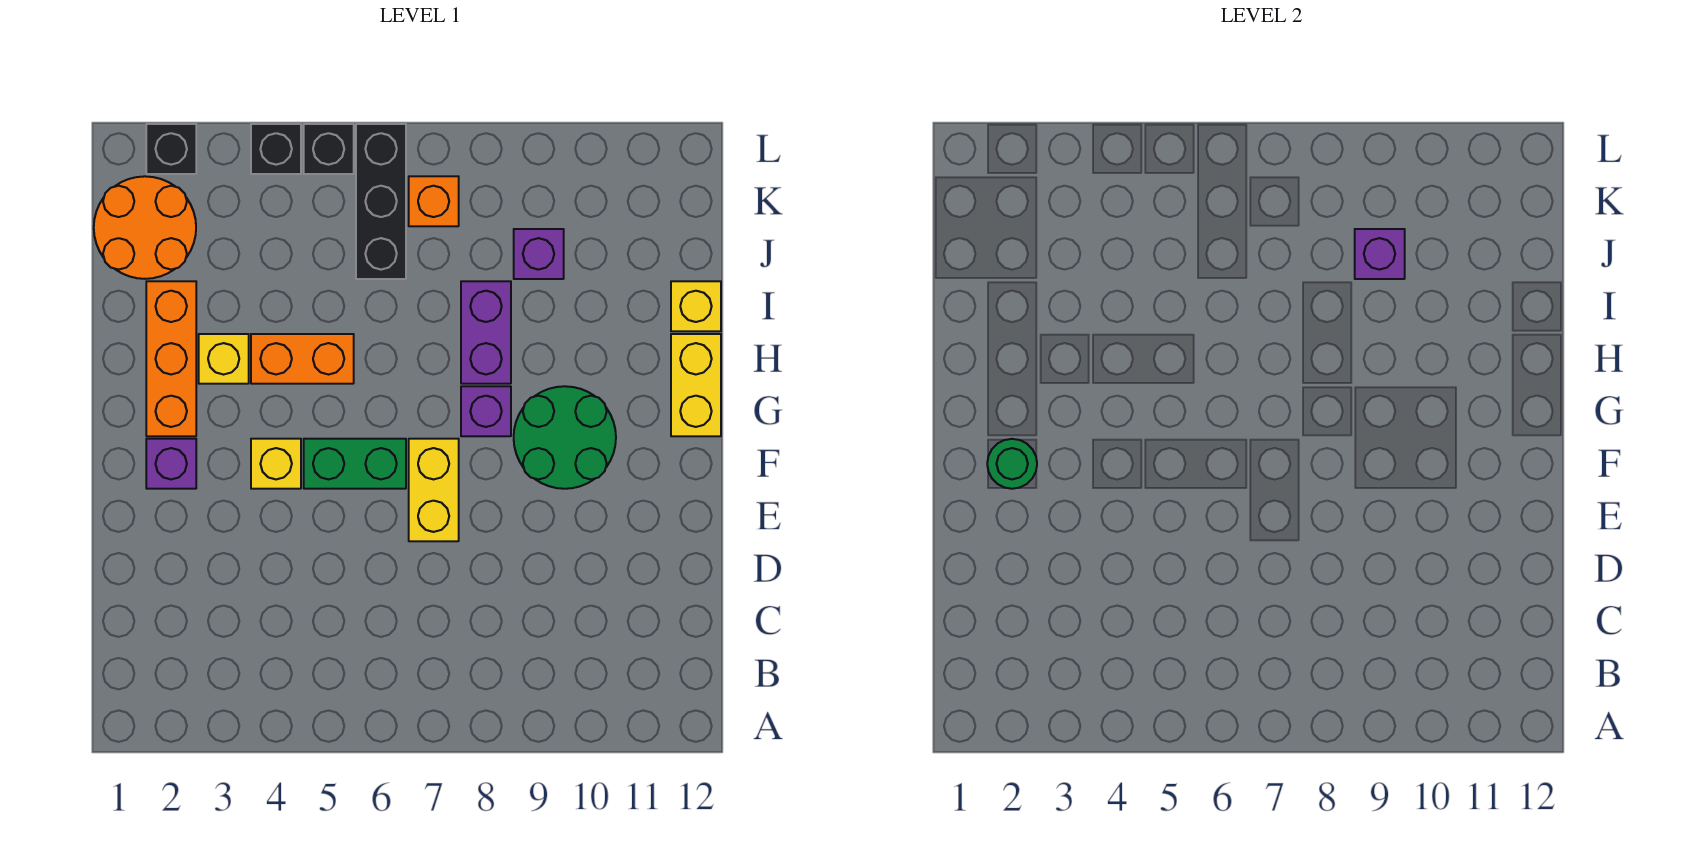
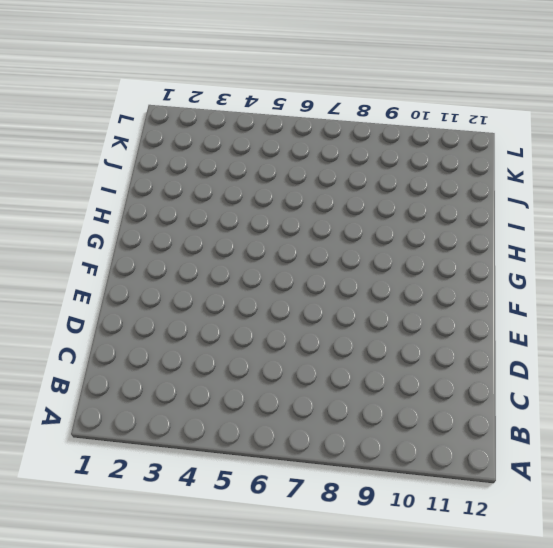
none -> yellow brick E7:F7 level 1
none -> purple brick F2 level 1
none -> yellow brick F4 level 1

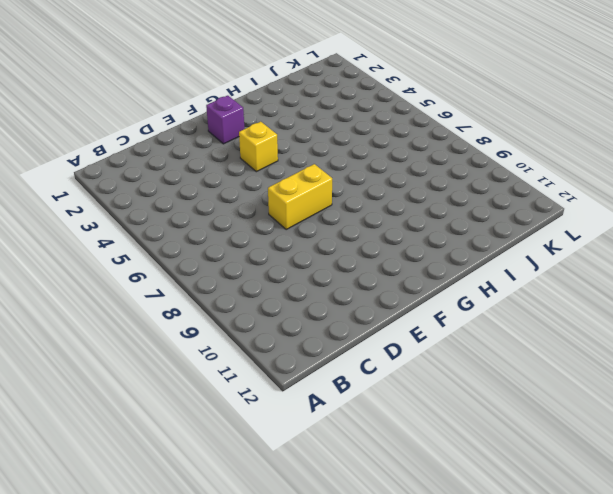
none -> green brick F5:F6 level 1
none -> green round brick F9:G10 level 1
none -> orange brick G2:I2 level 1

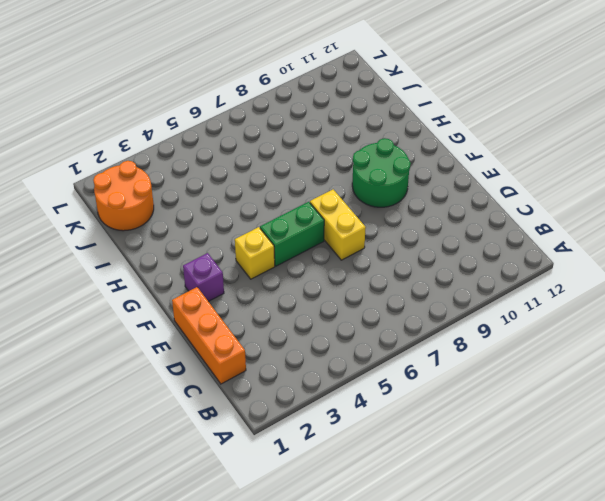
orange brick C1:E1 level 1 -> orange brick G2:I2 level 1
none -> purple brick G8 level 1
none -> yellow brick G12:H12 level 1
none -> yellow brick H3 level 1

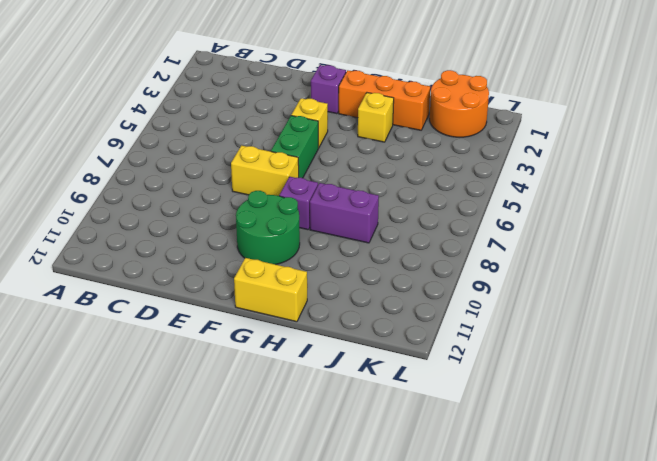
none -> orange brick H4:H5 level 1
none -> yellow brick I12 level 1
none -> black brick J6:L6 level 1

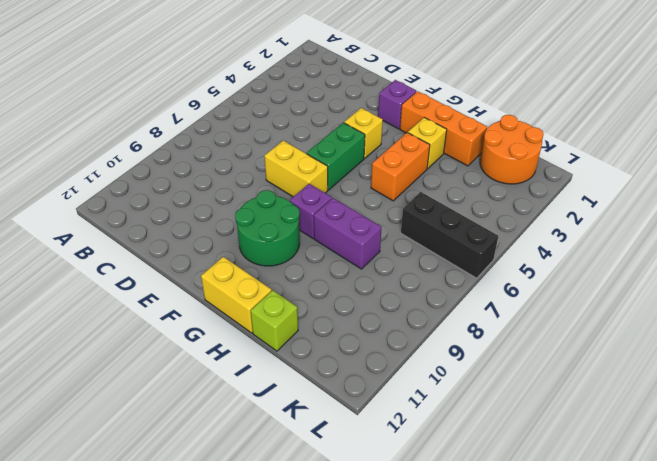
lime brick I12 level 1 -> yellow brick I12 level 1
none -> purple brick J9 level 1
none -> orange brick K7 level 1
none -> black brick L2 level 1

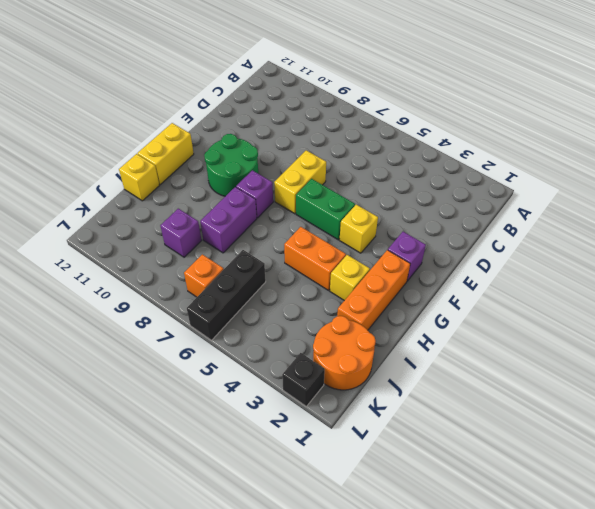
none -> black brick L4 level 1
none -> black brick L5 level 1
none -> green round brick F2 level 2

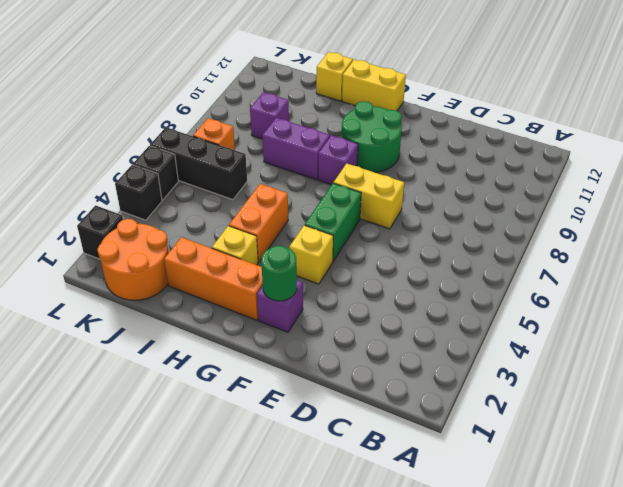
none -> purple brick J9 level 2

